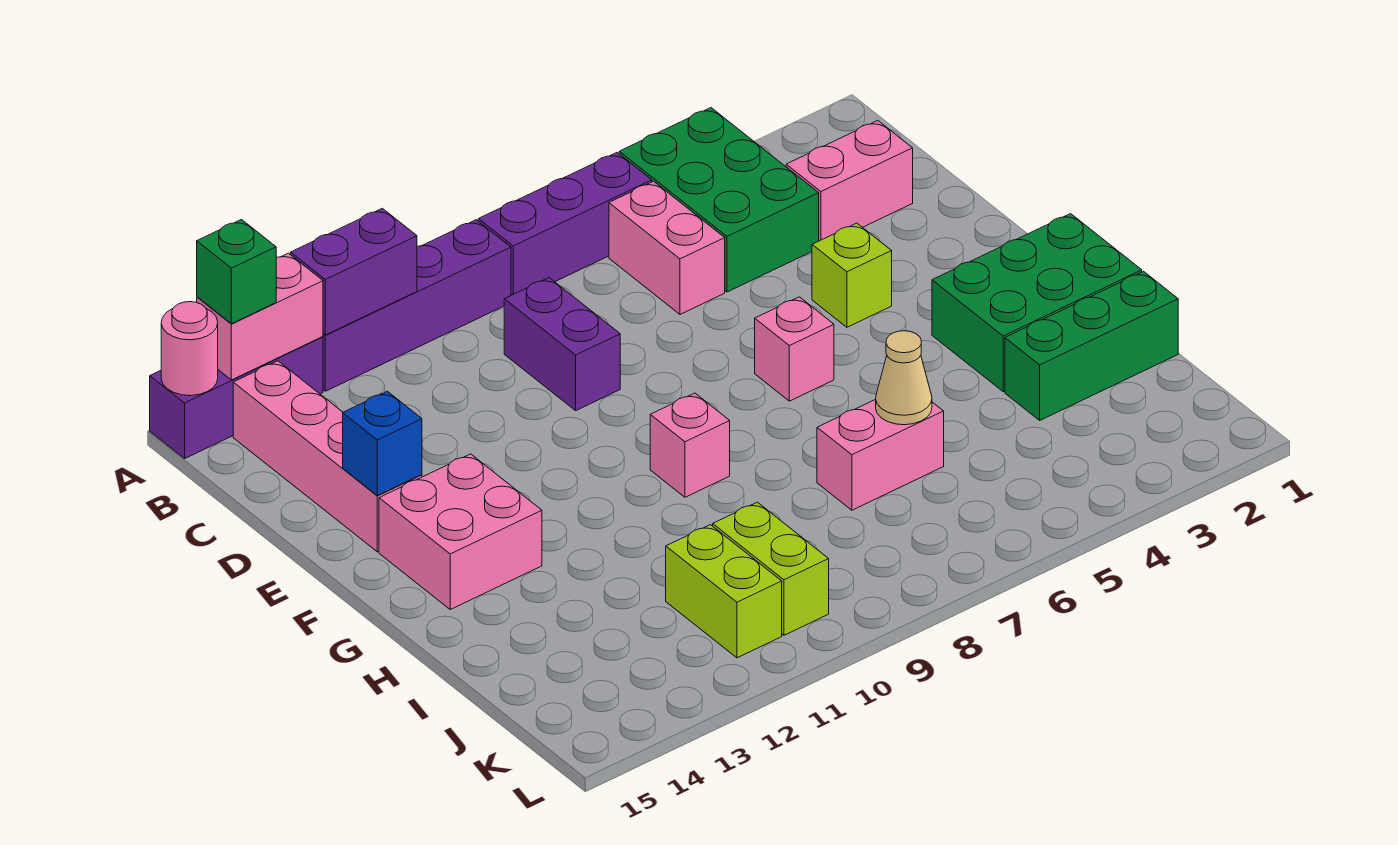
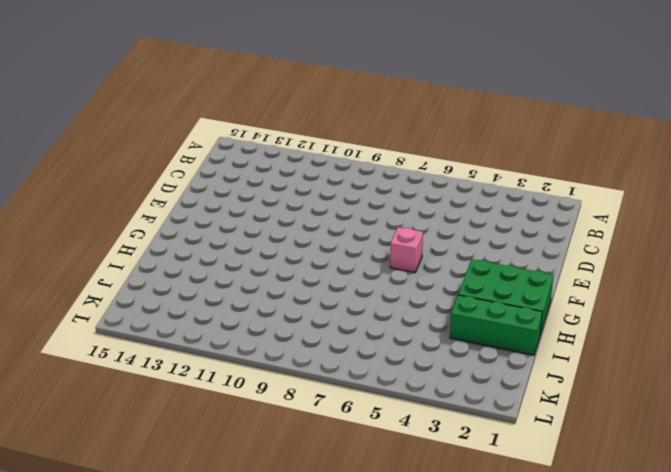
none -> green brick A4:C5 level 1
none -> purple brick A6:A8 level 1
none -> purple brick A9:A12 level 1

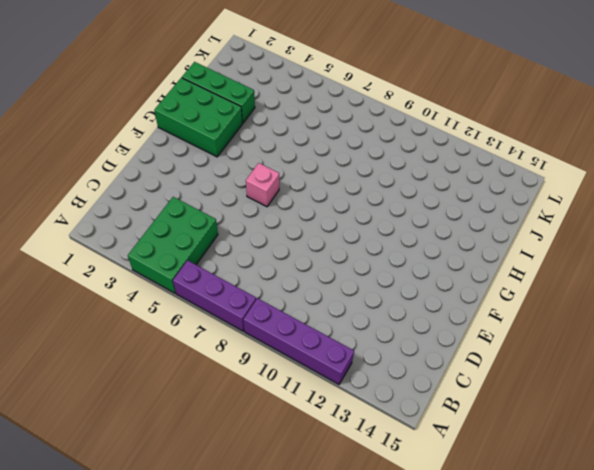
none -> purple brick A13:A15 level 1
none -> pink brick B6:C6 level 1
none -> pink brick B14:E14 level 1

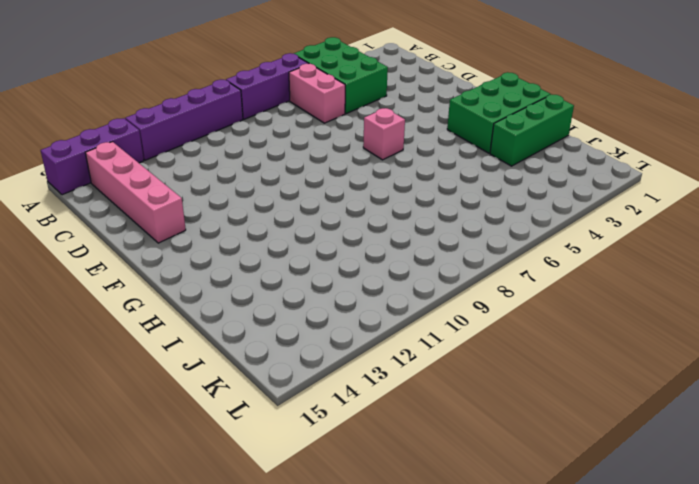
none -> pink brick C2:C3 level 1
none -> purple brick C9:D9 level 1
none -> lime brick E4 level 1

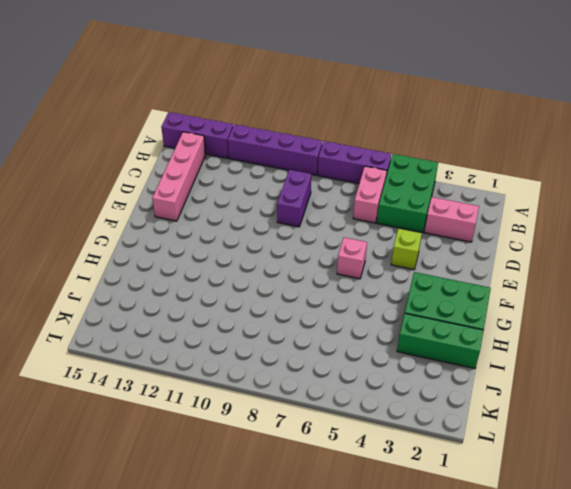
none -> pink brick F13:G14 level 1
none -> pink brick G9 level 1
none -> pink brick I6:I7 level 1

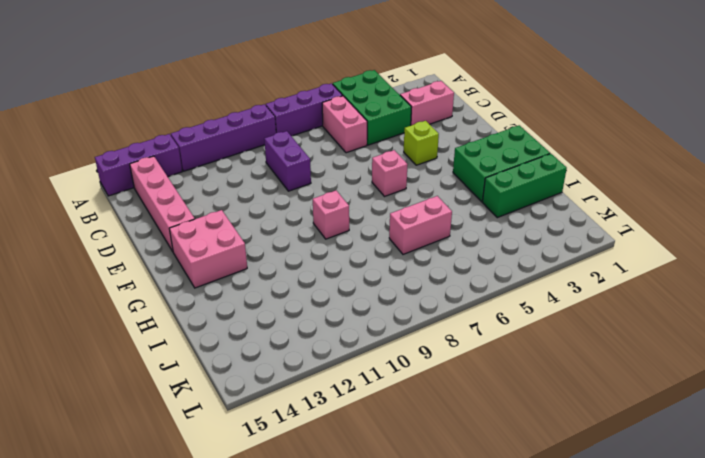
none -> lime brick J10:K10 level 1
none -> lime brick J11:K11 level 1
none -> purple brick A11:A12 level 2

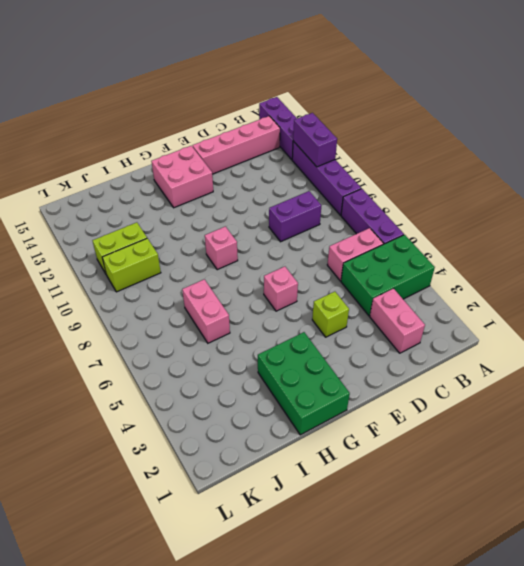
none -> green brick I1:I3 level 1
none -> pink brick A13:A14 level 2
none -> pink round brick A15 level 2

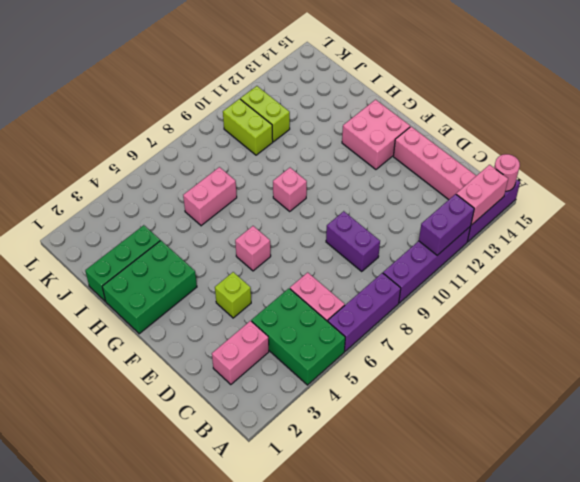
none -> blue brick E14 level 2
none -> tan cone I6 level 2
none -> green brick A14 level 3

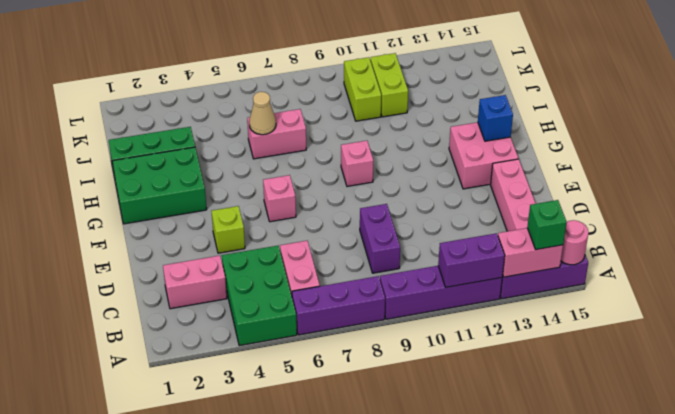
blue brick G14 level 2 -> blue brick E14 level 2

